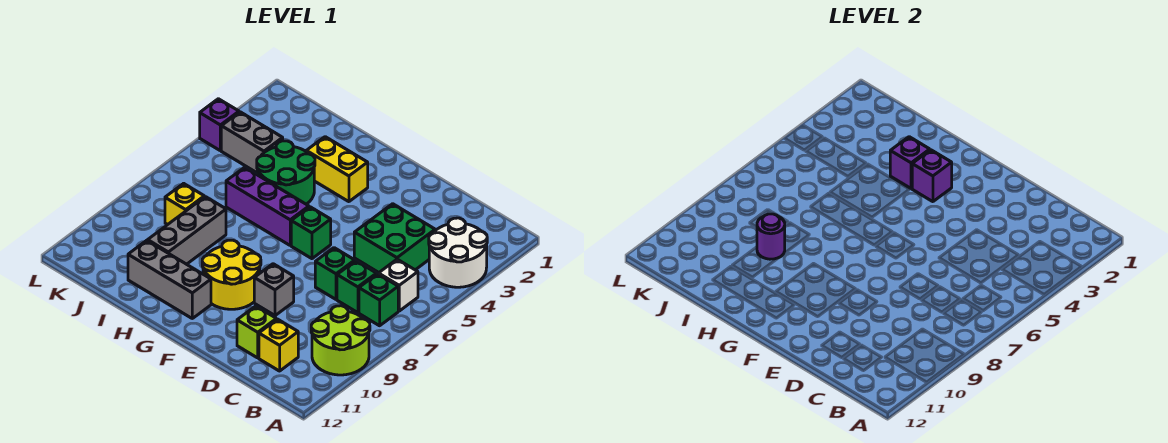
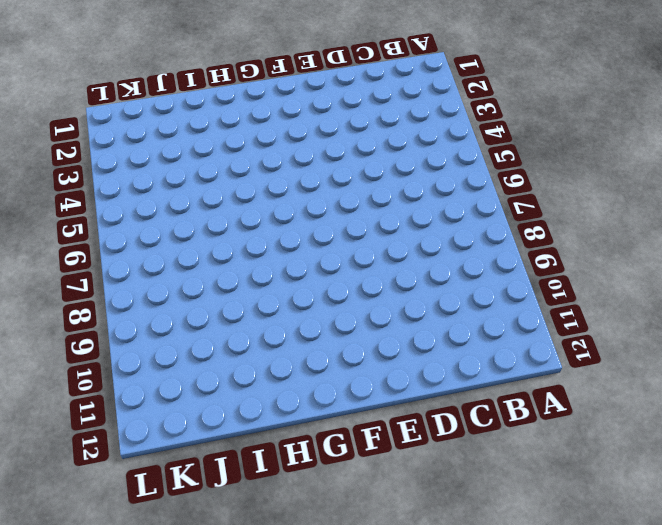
none -> white round brick A3:B4 level 1
none -> lime round brick A9:B10 level 1
none -> white brick B6 level 1

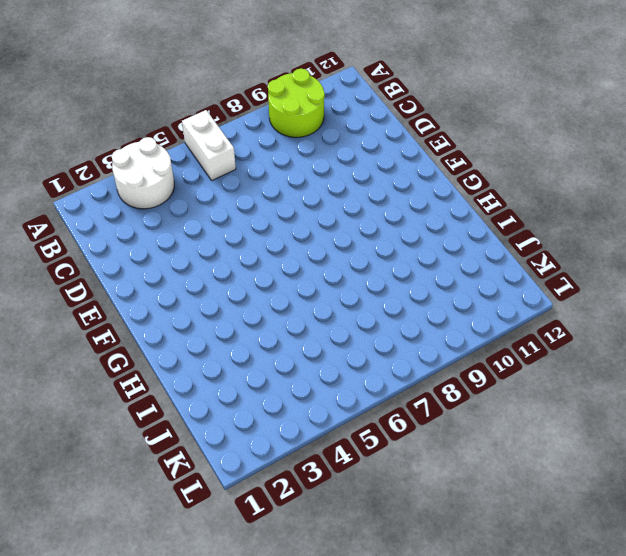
white brick A6:B6 level 1 -> white brick B6 level 1
none -> green brick B7 level 1
none -> green brick C4:D5 level 1
none -> green brick C7 level 1

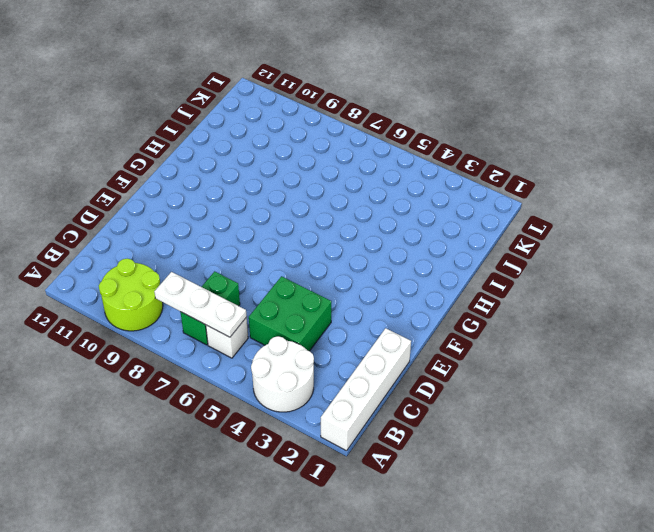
white brick A1:D1 level 1 -> none
white plate B6:B8 level 2 -> none
none -> yellow brick C11 level 1
none -> green brick D7 level 1
none -> lime brick D11 level 1

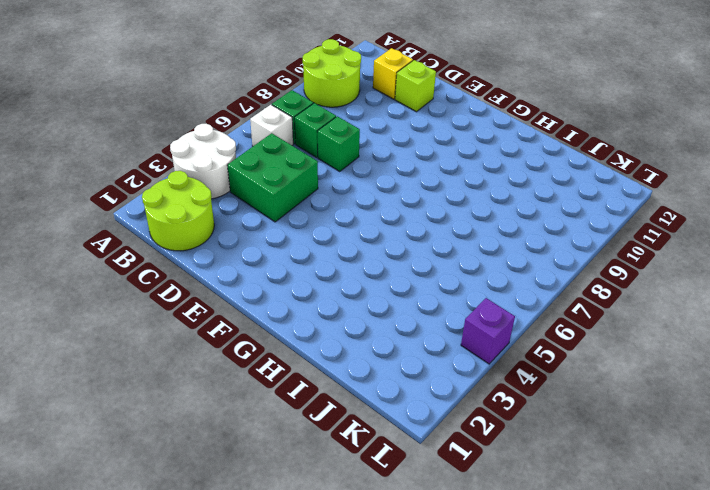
lime round brick B1:C2 level 1 -> none
none -> grey brick E9 level 1
none -> green brick F6 level 1
none -> yellow round brick F9:G10 level 1

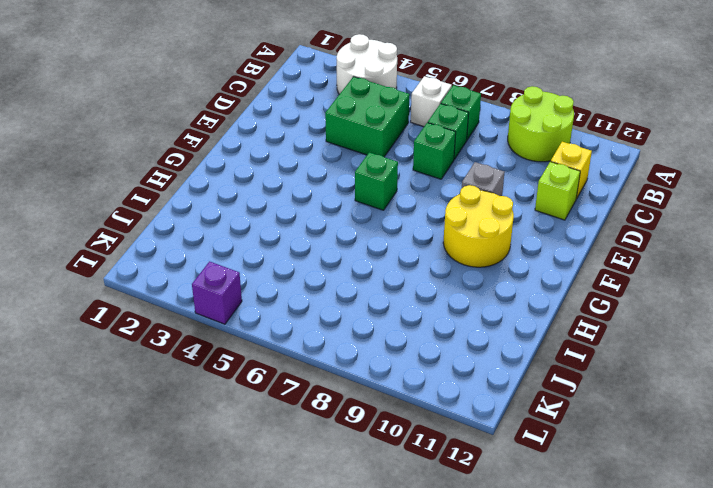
none -> yellow brick G3:H3 level 1
none -> purple brick G6:I6 level 1
none -> grey brick G11:I11 level 1

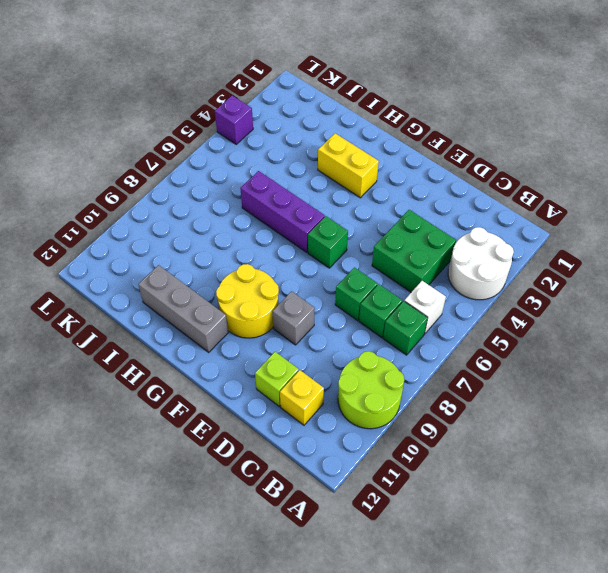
none -> green round brick H4:I5 level 1
none -> grey brick I8:I10 level 1
none -> grey brick J4:K4 level 1

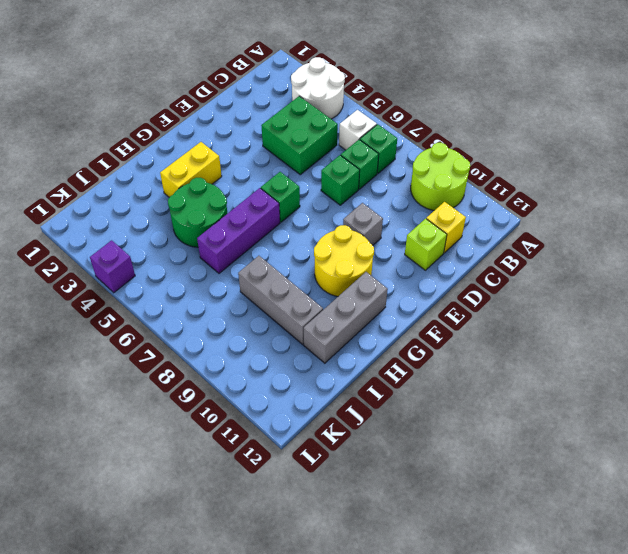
none -> grey brick J4:K4 level 1
none -> yellow brick J8 level 1
none -> purple brick G3 level 2

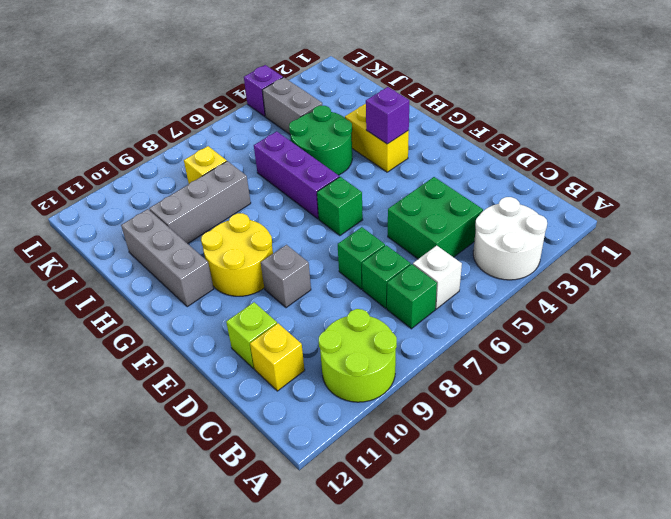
none -> purple brick H3 level 2
none -> purple round brick I9 level 2

